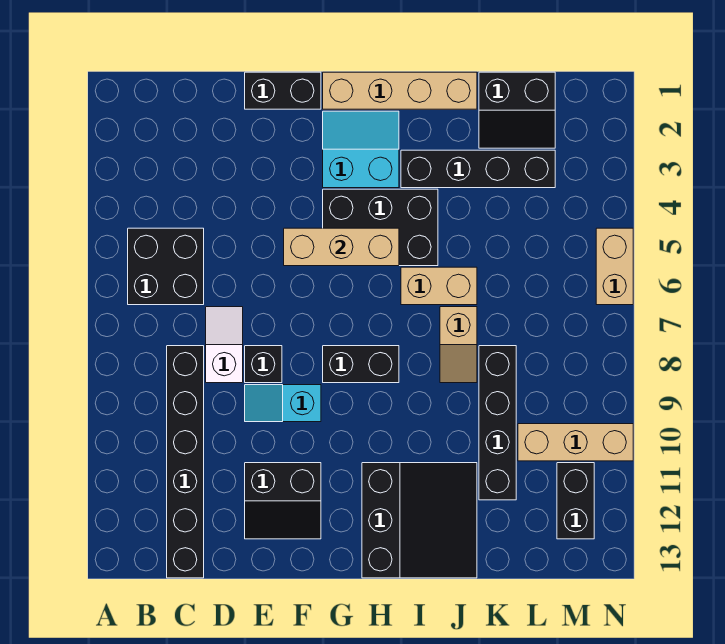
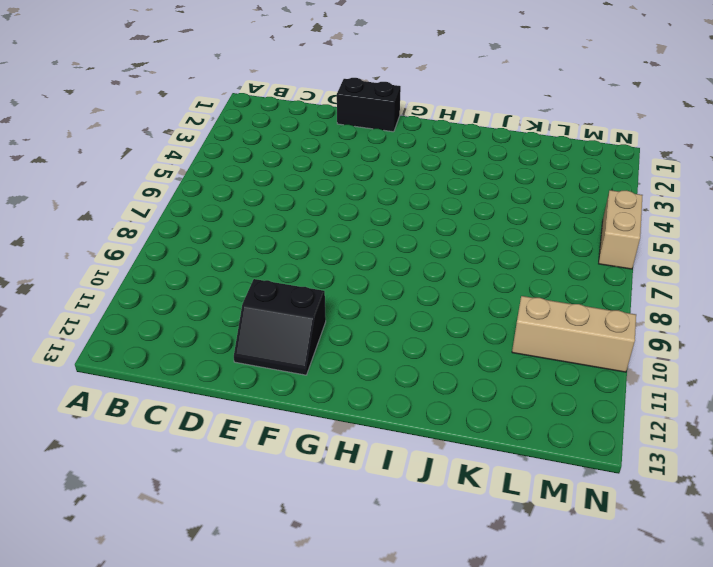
none -> black brick B5:C6 level 1
none -> black brick C8:C13 level 1
none -> white slope D7:D8 level 1 top 8

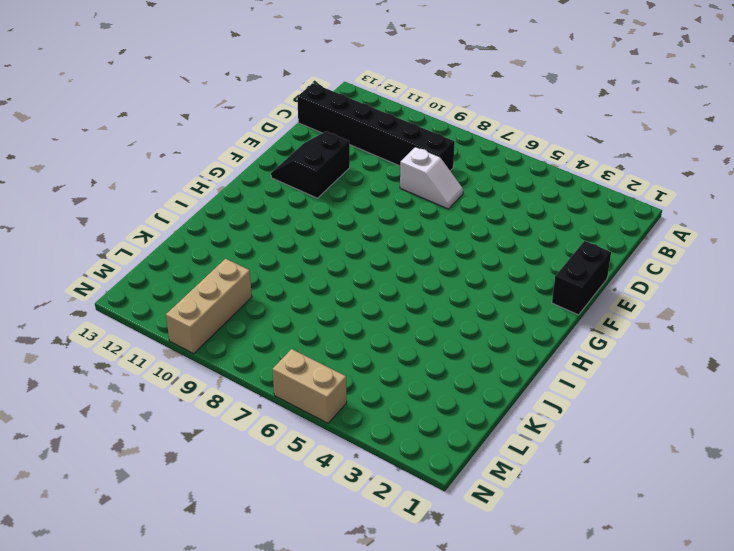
none -> black brick B5:C6 level 1
none -> black brick E8 level 1
none -> cyan slope E9:F9 level 1 top F

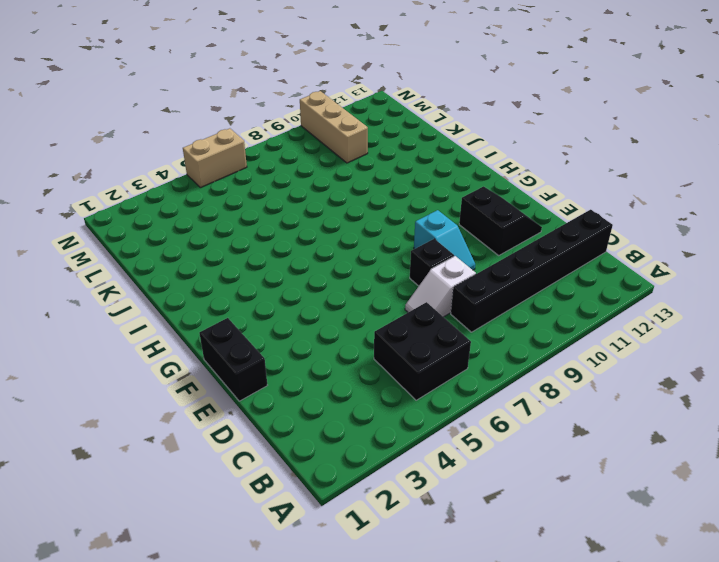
none -> tan brick G1:J1 level 1
none -> cyan slope G2:H3 level 1 top 3
none -> black brick G4:I5 level 1

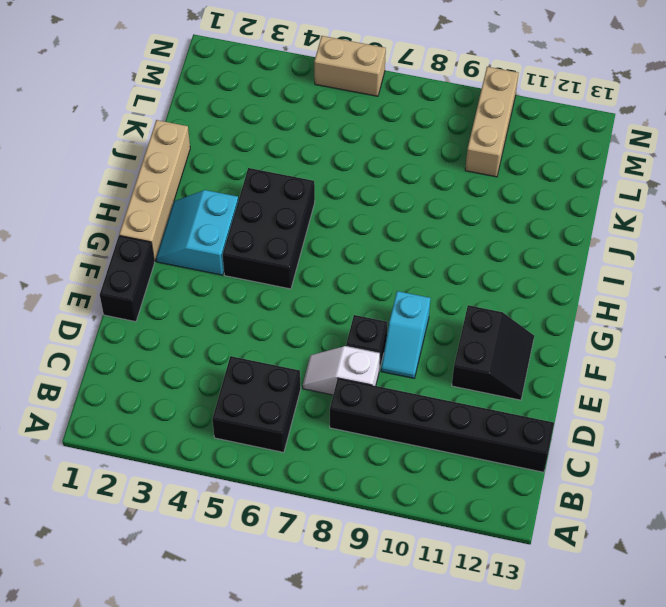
none -> black brick G8:H8 level 1
none -> black slope H11:J13 level 1 top H
none -> black brick I3:L3 level 1

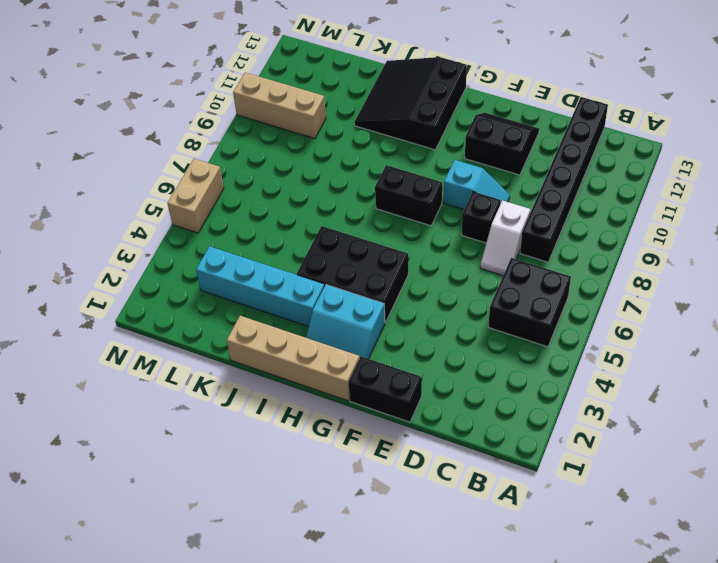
cyan brick I3:L3 level 1 -> black brick I3:L3 level 1
none -> tan brick I6:J6 level 1
none -> tan slope J7:J8 level 1 top 7
none -> black slope K1:L2 level 1 top 1

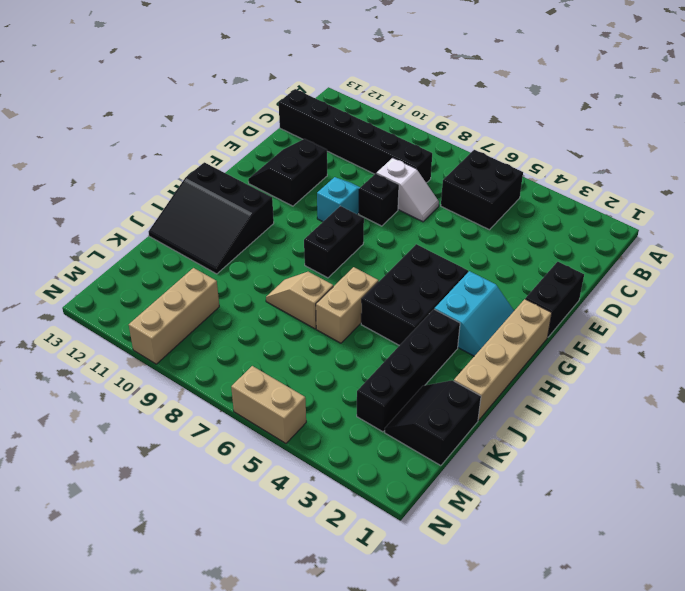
none -> black brick K8:K11 level 1
none -> black brick M11:M12 level 1
none -> tan brick F5:H5 level 2

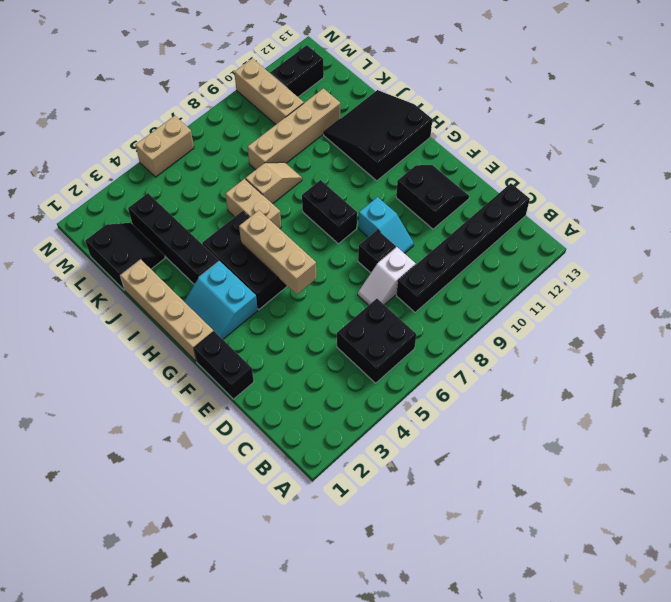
tan brick K8:K11 level 1 -> black brick K8:K11 level 1

